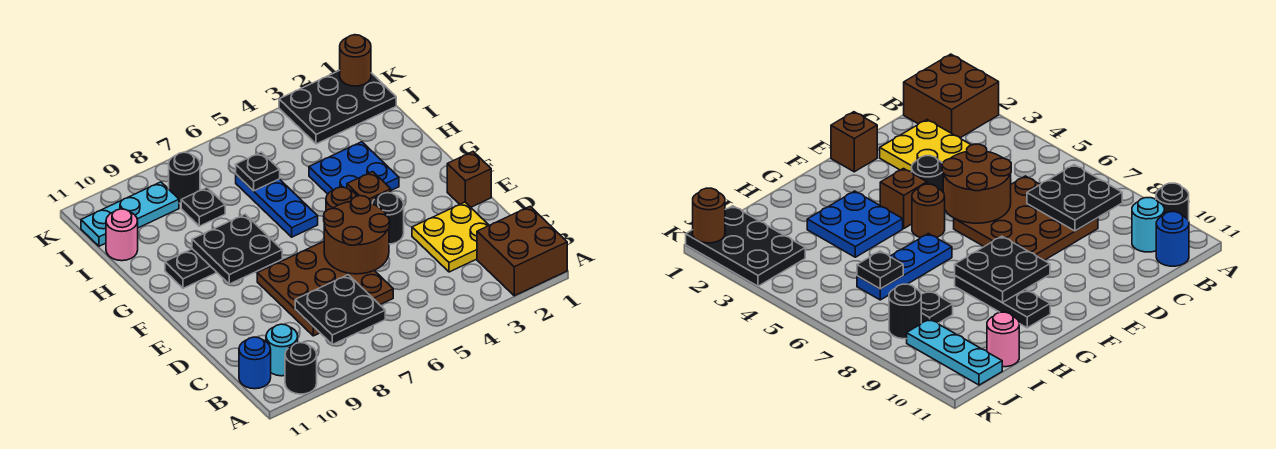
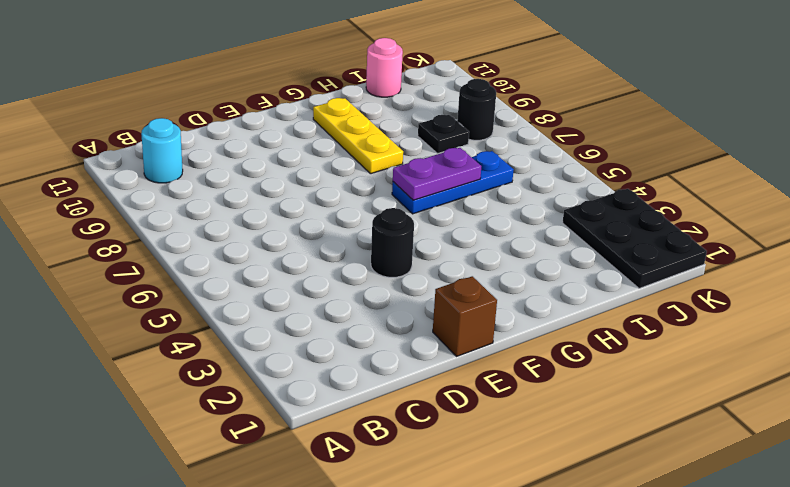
purple plate G6:H6 level 2 -> none
yellow plate G8:G10 level 1 -> black plate G8:G10 level 1
none -> brown brick A1:B2 level 1
none -> black round brick A10 level 1
none -> blue round brick B11 level 1

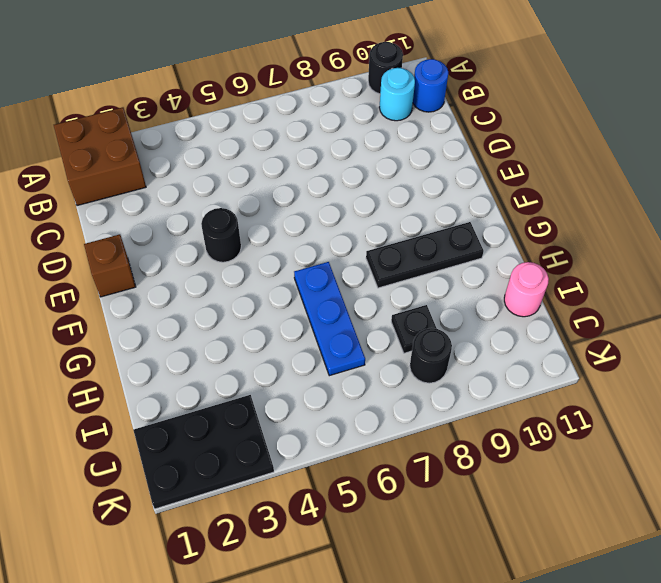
none -> yellow plate C2:D3 level 1
none -> brown plate C6:E8 level 1
none -> brown brick F4 level 1

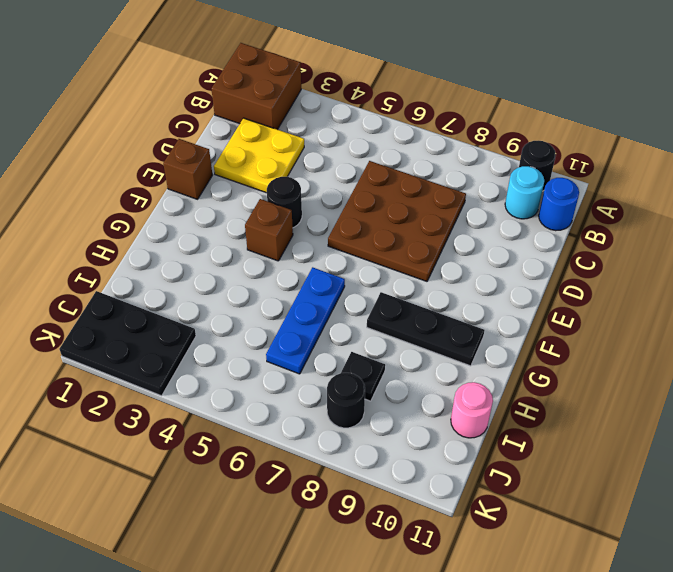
none -> brown round brick F5 level 1
none -> blue plate G3:H4 level 1
none -> cyan plate J9:J11 level 1

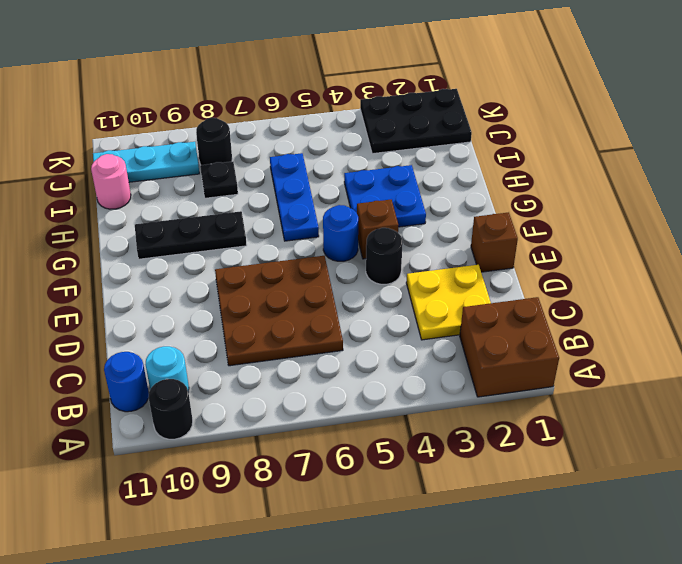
blue round brick F5 level 1 -> brown round brick F5 level 1
none -> black plate B7:C8 level 2
none -> brown round brick D5:E6 level 2
none -> black plate F8:G9 level 2

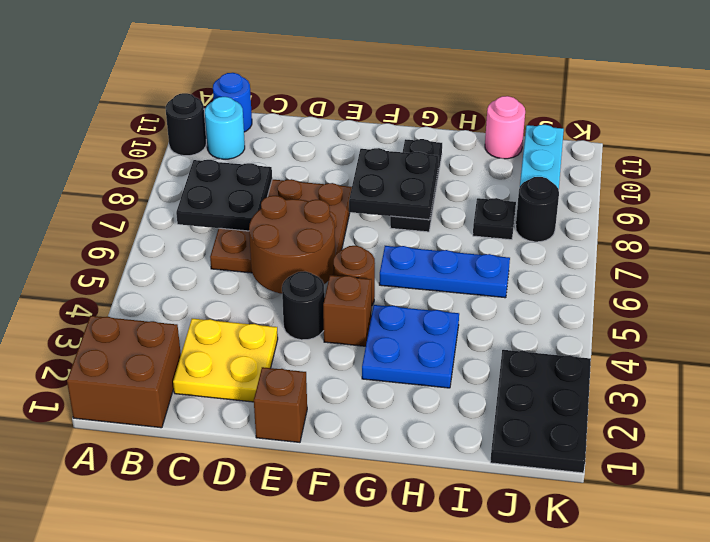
none -> black plate I6 level 2
none -> brown round brick K1 level 2

